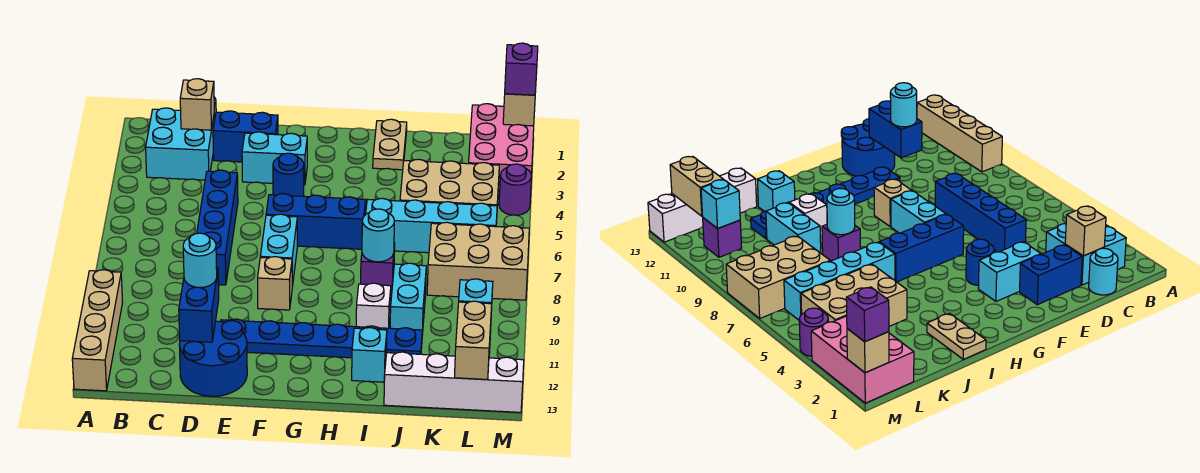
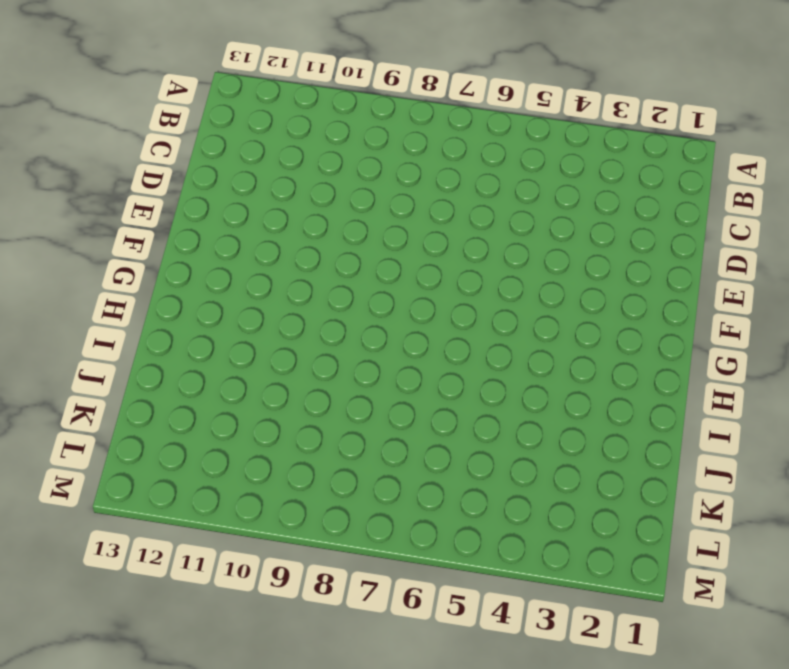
none -> tan brick A10:A13 level 1
none -> cyan brick B2:C3 level 1
none -> cyan round brick C1 level 1
none -> blue brick D2:E2 level 1

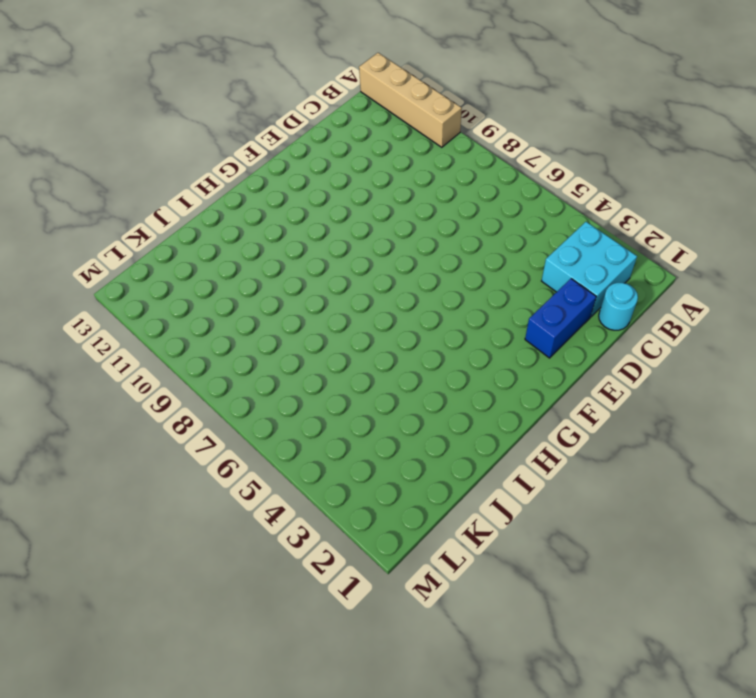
none -> blue brick D5:D8 level 1
none -> blue round brick D12:E13 level 1
none -> cyan brick E3:F3 level 1
none -> blue plate E11:J11 level 1

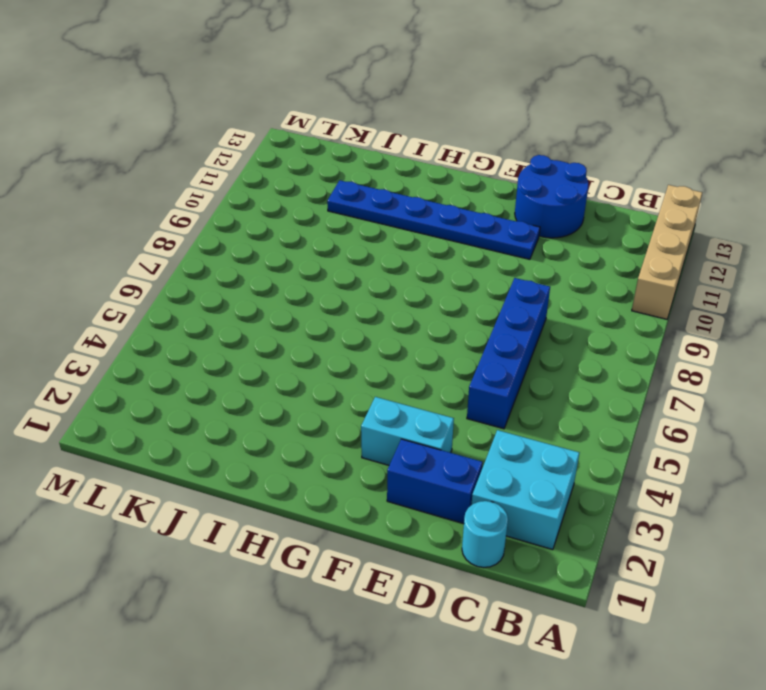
none -> blue round brick F4 level 1
none -> blue brick F6:H6 level 1
none -> cyan brick F7:F8 level 1
none -> tan brick F9 level 1

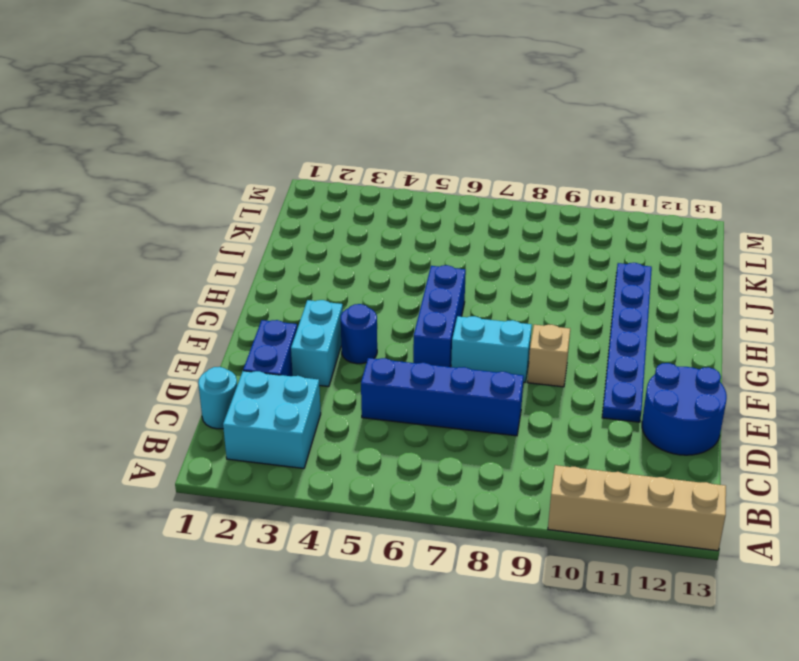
none -> tan plate I1:I2 level 1
none -> cyan brick I6:L6 level 1
none -> purple brick I8 level 1
none -> white brick I10 level 1

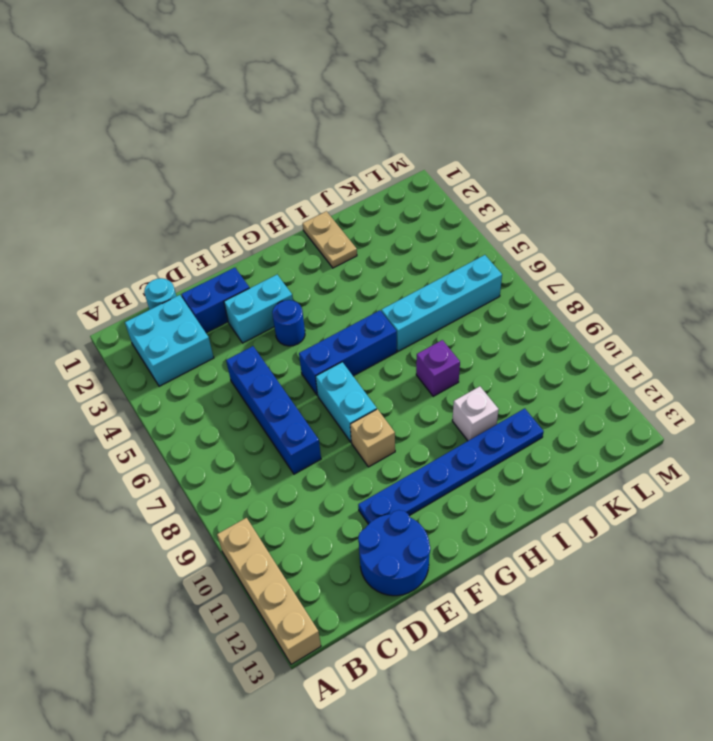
none -> cyan brick I12 level 1
none -> tan brick J4:L5 level 1
none -> cyan brick J9:J10 level 1
none -> white brick J13:M13 level 1

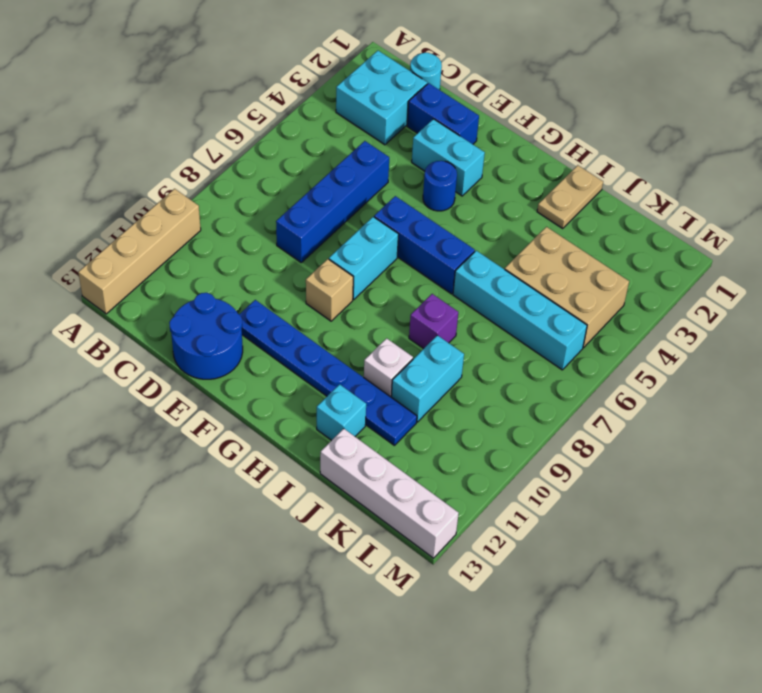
none -> tan brick K7:M8 level 1
none -> pink brick L1:M3 level 1
none -> purple brick L11 level 1
none -> purple round brick M4 level 1

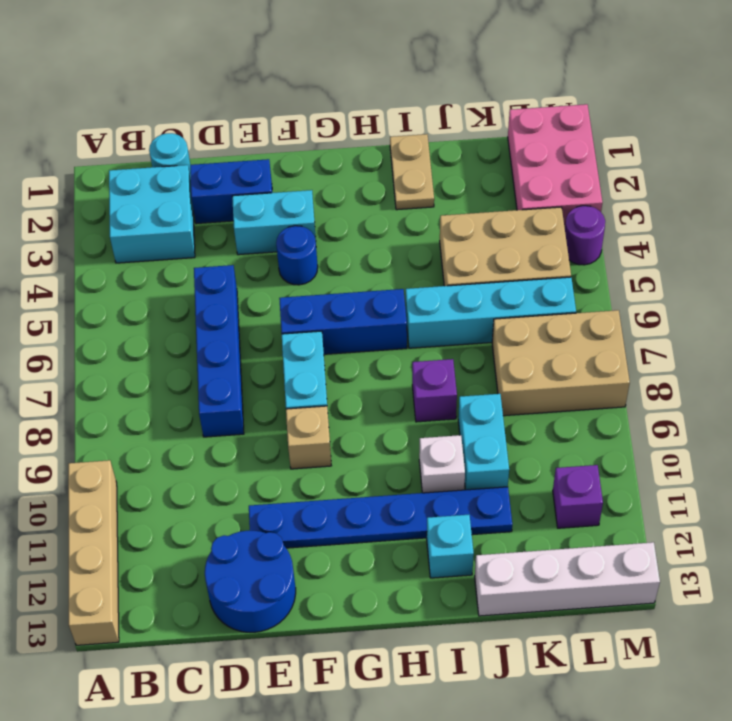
none -> tan brick C2 level 2
none -> blue brick D11:D12 level 2
none -> cyan round brick I8 level 2
none -> cyan brick L11 level 2

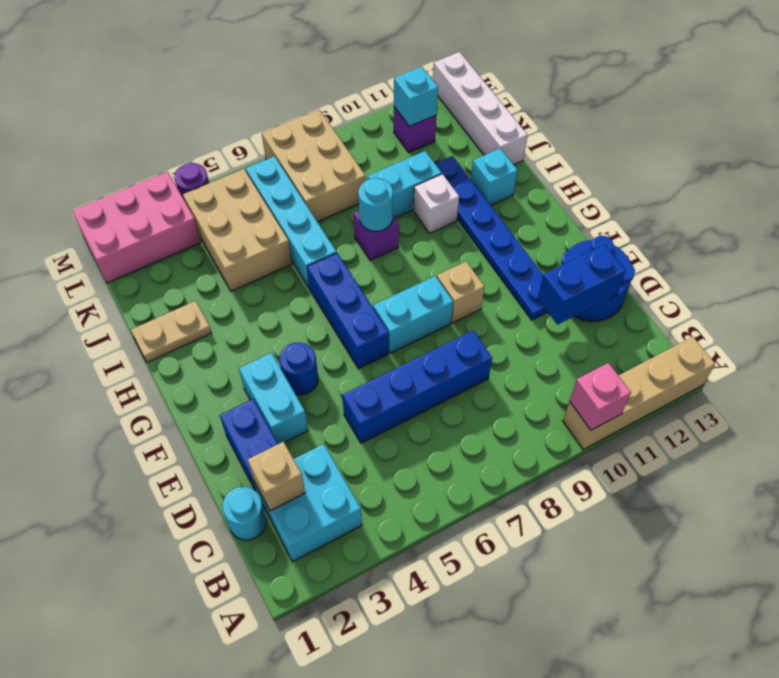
pink brick A10 level 2 -> none
none -> tan brick L12:L13 level 2
none -> tan brick M1 level 2
none -> cyan round brick D11 level 3
none -> purple brick M1 level 3

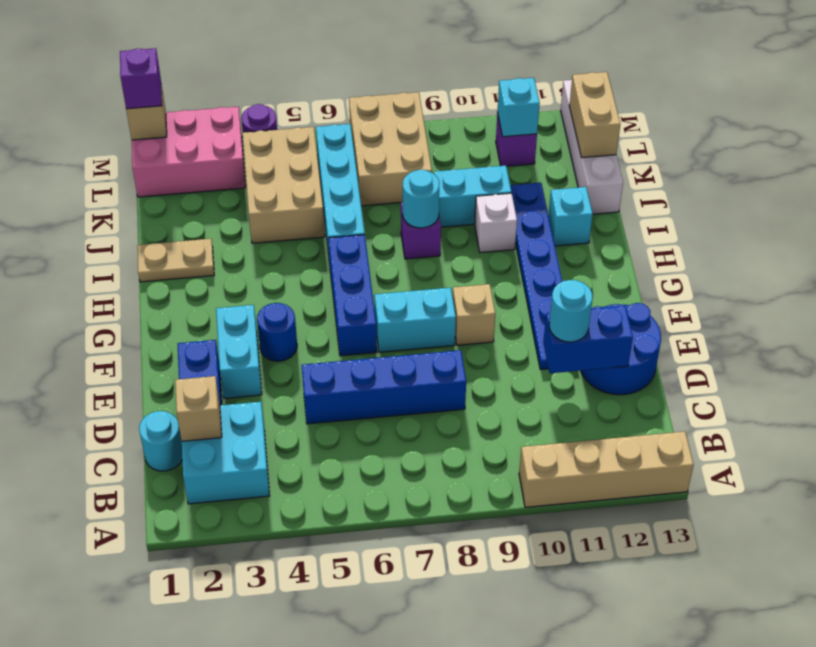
tan brick K13:L13 level 2 -> tan brick L12:L13 level 2

